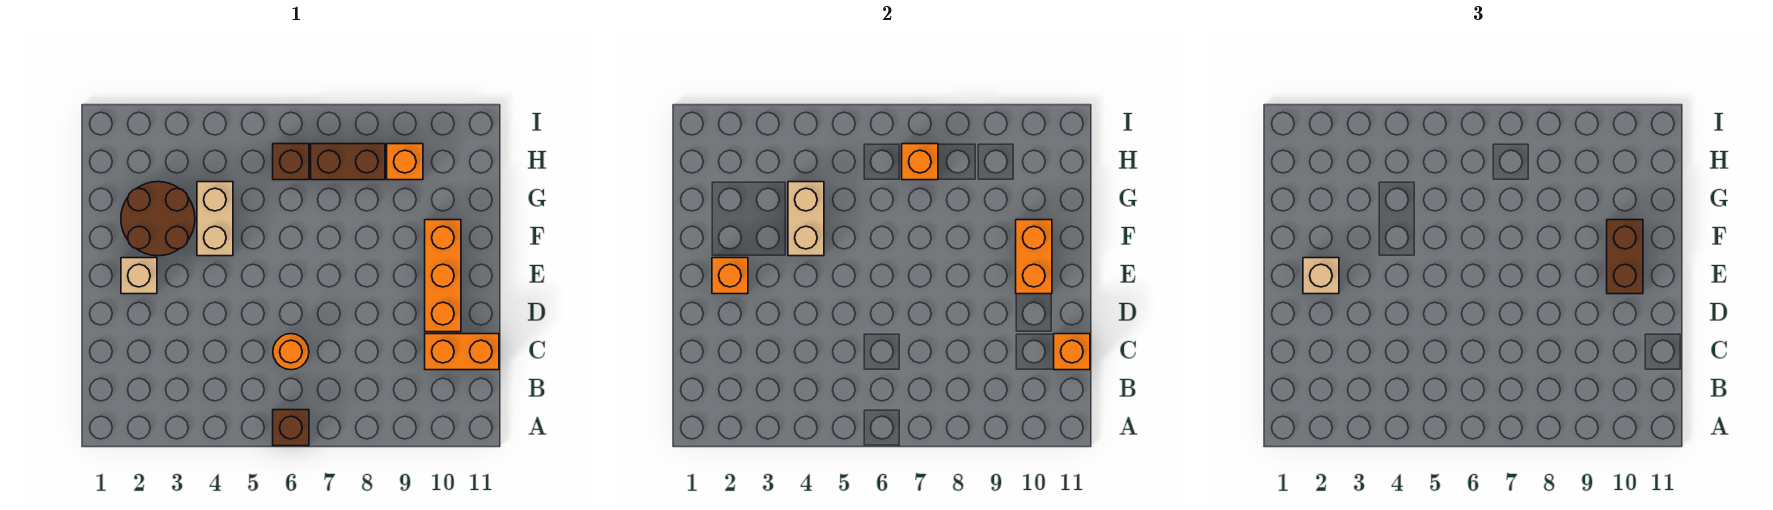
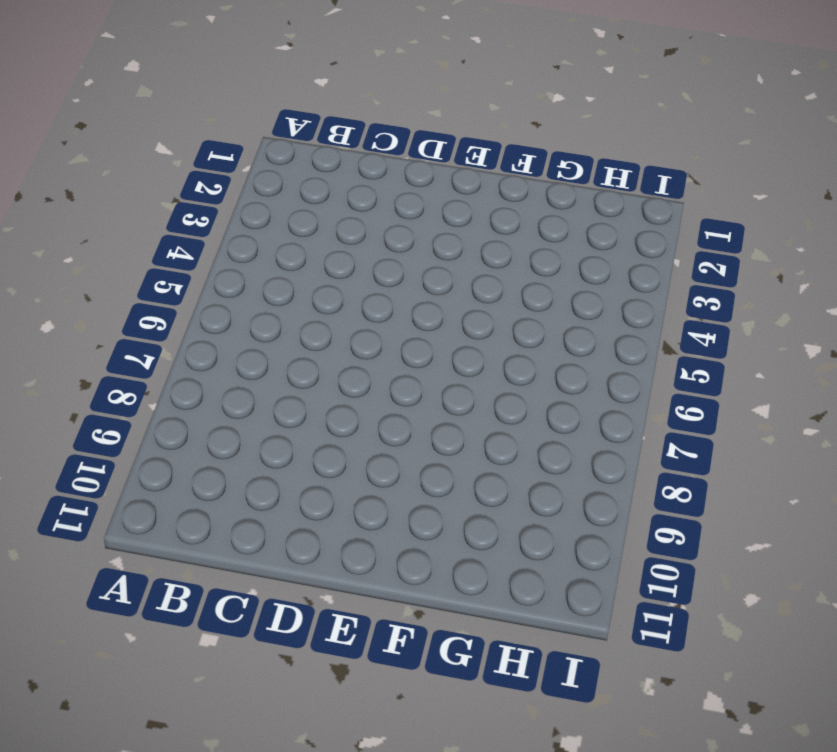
none -> brown brick A6 level 1
none -> orange round brick C6 level 1
none -> orange brick C10:C11 level 1

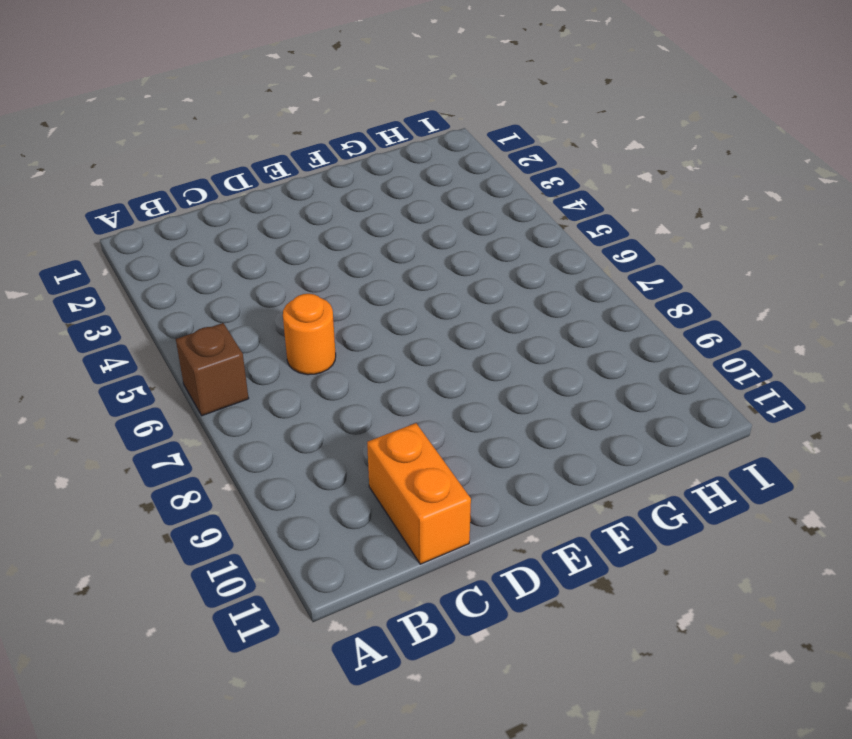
none -> orange brick D10:F10 level 1
none -> tan brick E2 level 1
none -> brown round brick F2:G3 level 1

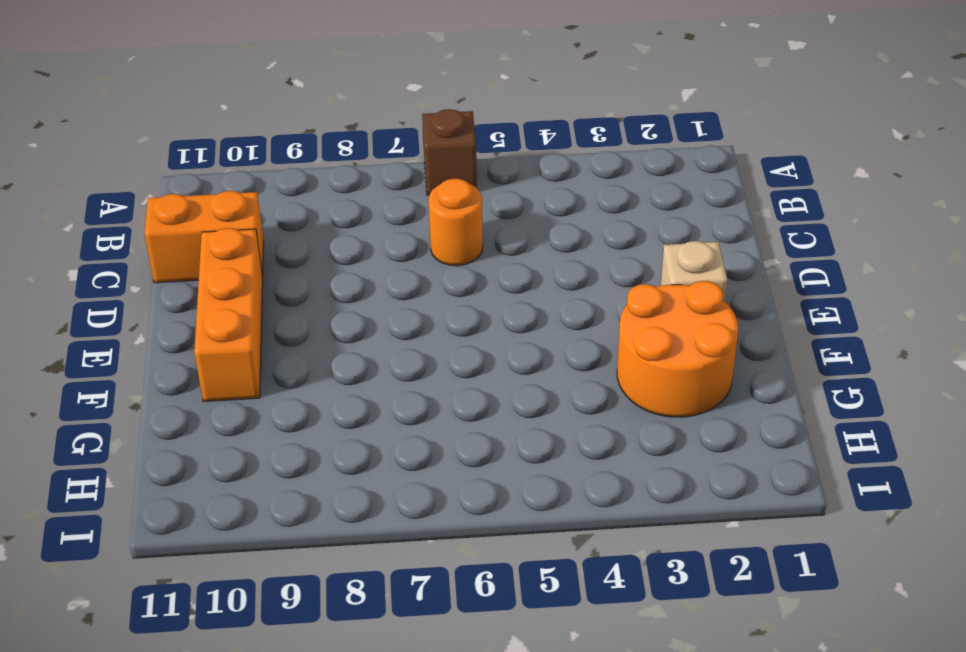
orange round brick F2:G3 level 1 -> brown round brick F2:G3 level 1
none -> tan brick F4:G4 level 1
none -> brown brick H6 level 1
none -> brown brick H7:H8 level 1

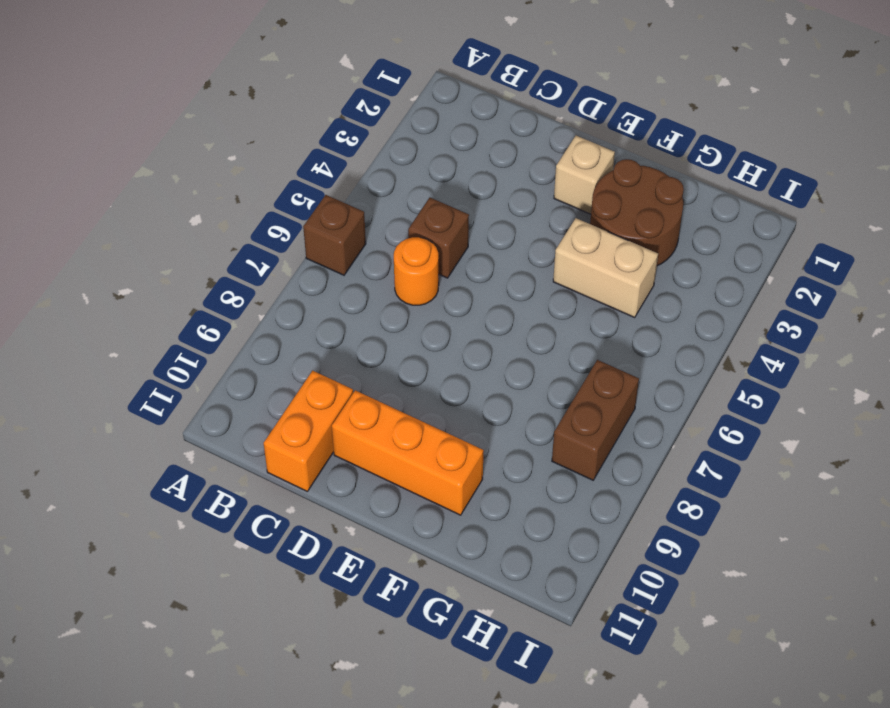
brown brick C5 level 1 -> brown brick H6 level 1
none -> orange brick H9 level 1
none -> orange brick C11 level 2
none -> orange brick E2 level 2

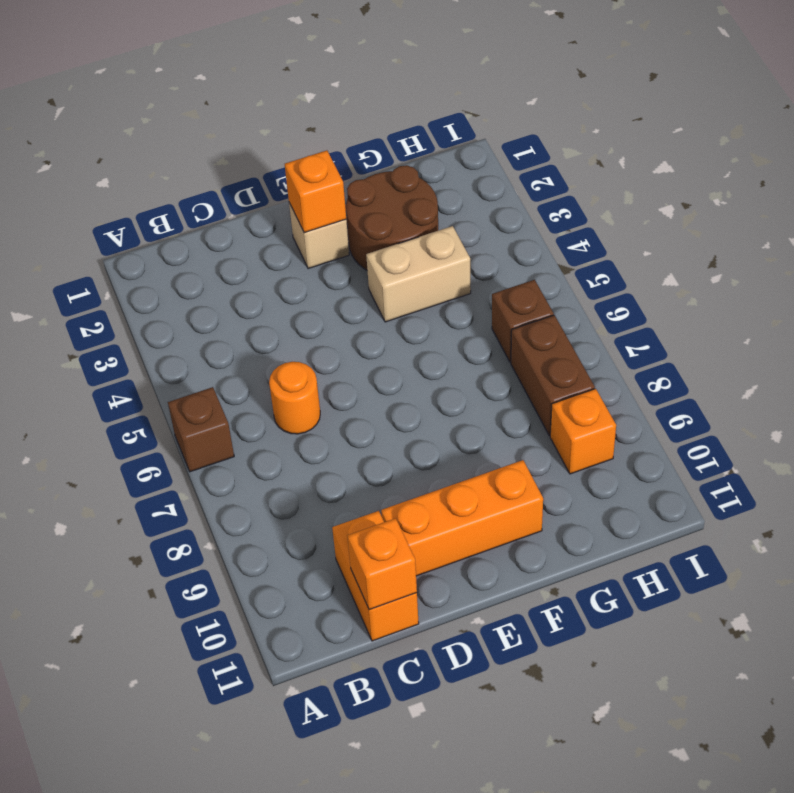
none -> orange brick E10:F10 level 2
none -> tan brick F4:G4 level 2
none -> orange brick H7 level 2

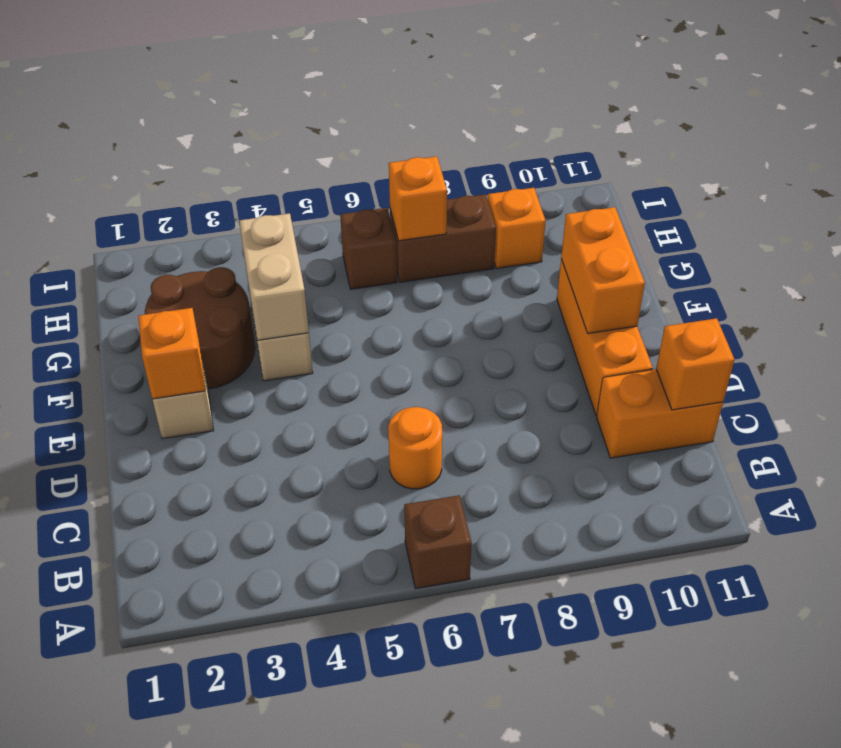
none -> tan brick E2 level 3
none -> brown brick E10:F10 level 3

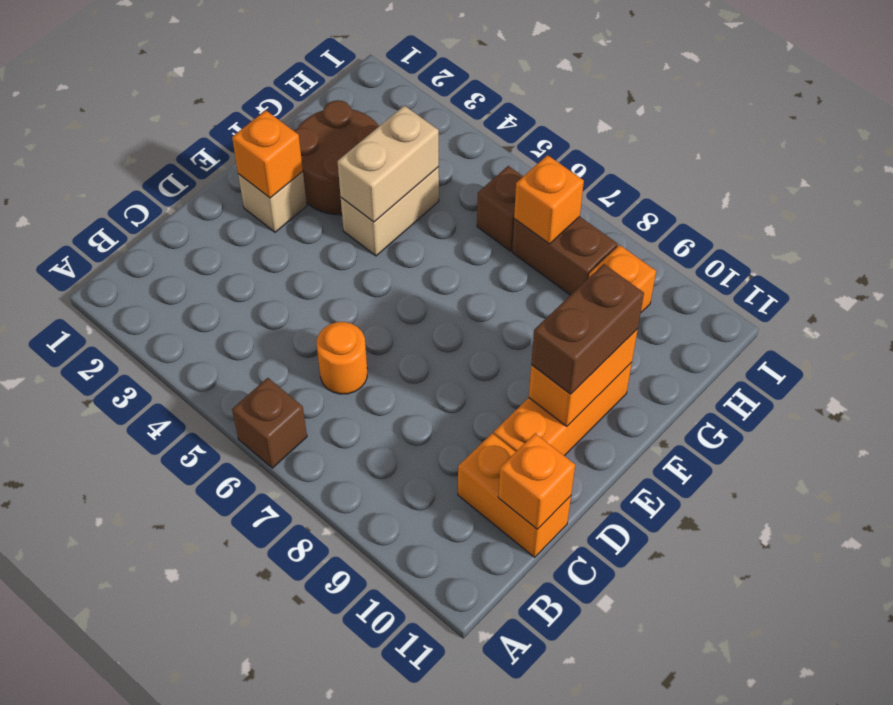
none -> tan brick E2 level 3

